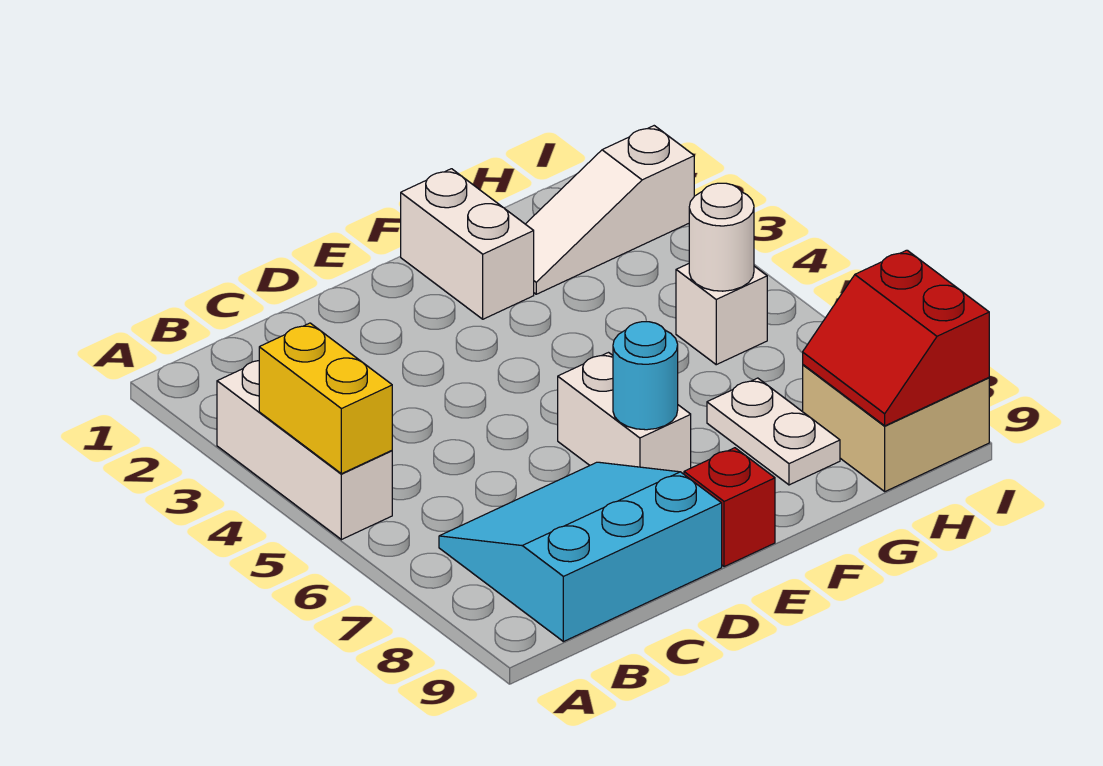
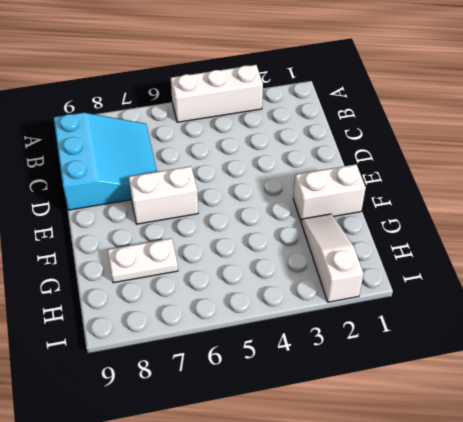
none -> red brick E9 level 1
none -> white brick H5 level 1
none -> tan brick H8:I9 level 1

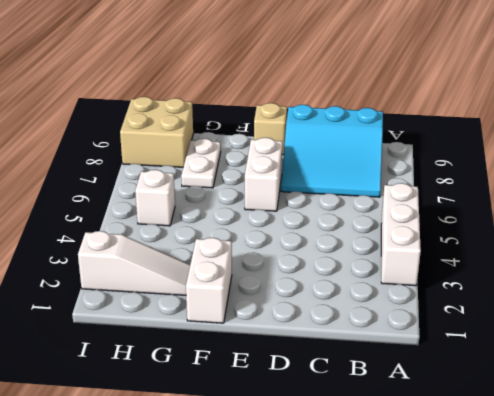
tan brick E9 level 1 -> red brick E9 level 1
none -> yellow brick A4:A5 level 2
none -> cyan round brick E7 level 2
none -> white round brick H5 level 2

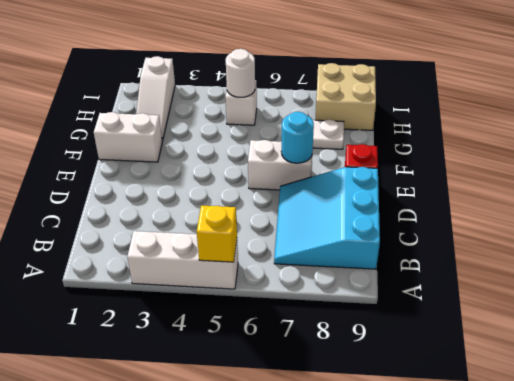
yellow brick A5 level 2 -> yellow brick A4:A5 level 2
none -> red slope H8:I9 level 2 top I

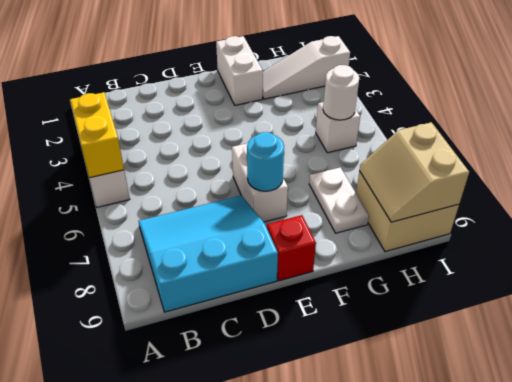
tan slope H8:I9 level 2 top I -> red slope H8:I9 level 2 top I

